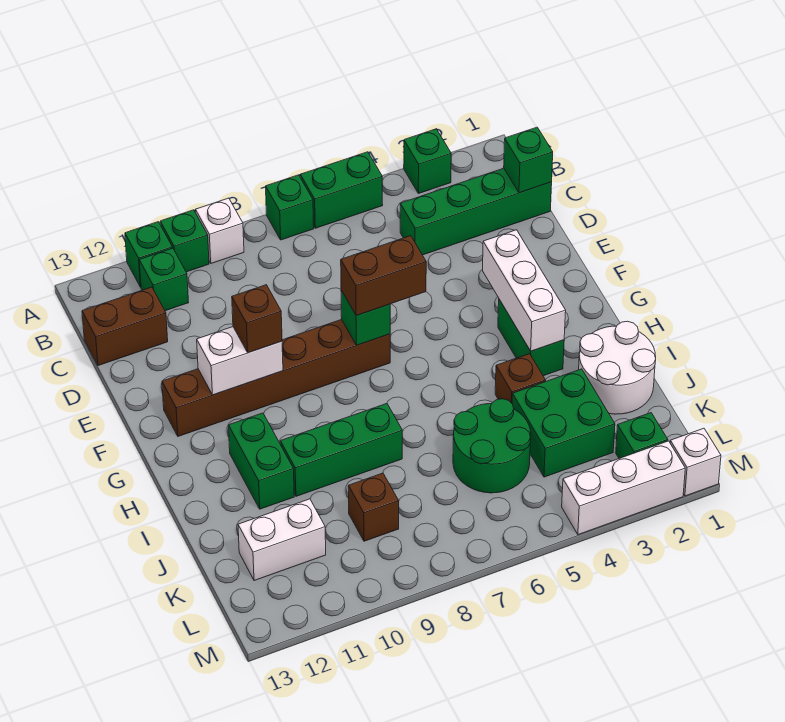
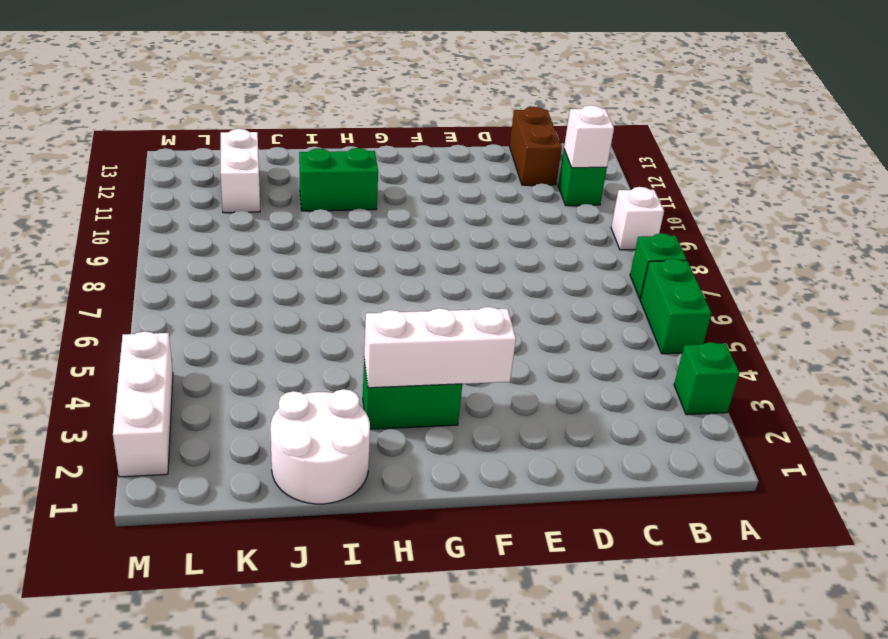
white brick B11 level 2 -> white brick M1 level 1
none -> green brick A10 level 1
none -> green brick A11 level 1
none -> green brick C1:C4 level 1

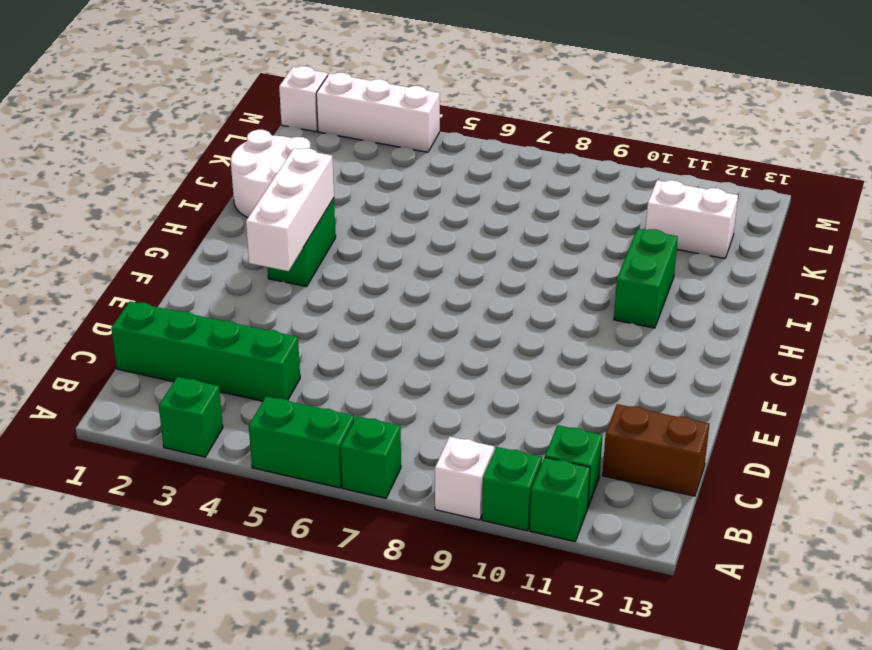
none -> brown brick F7:F12 level 1
none -> brown brick I4 level 1
none -> green brick I8:I10 level 1

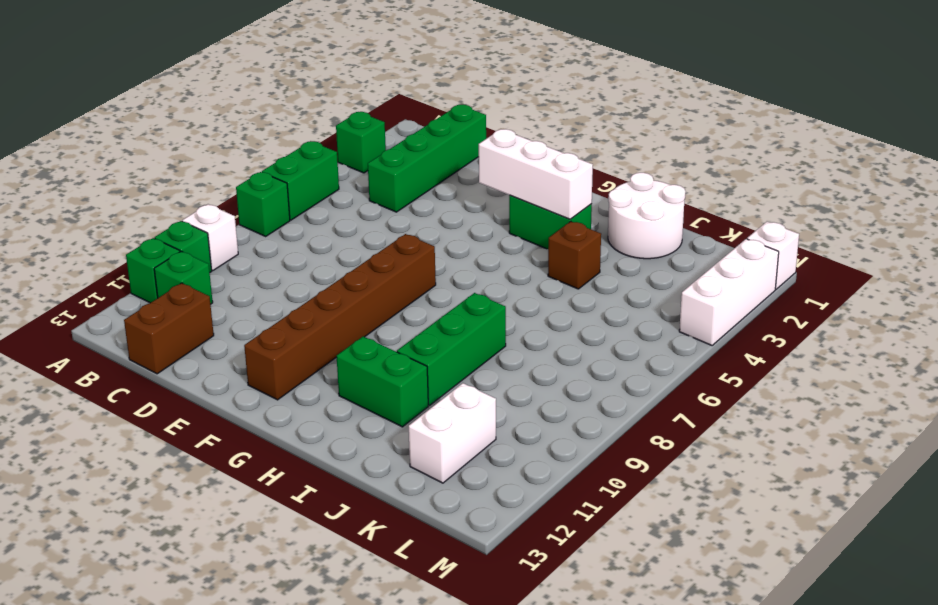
none -> green brick J3:K4 level 1
none -> green round brick J5:K6 level 1
none -> brown brick K9 level 1

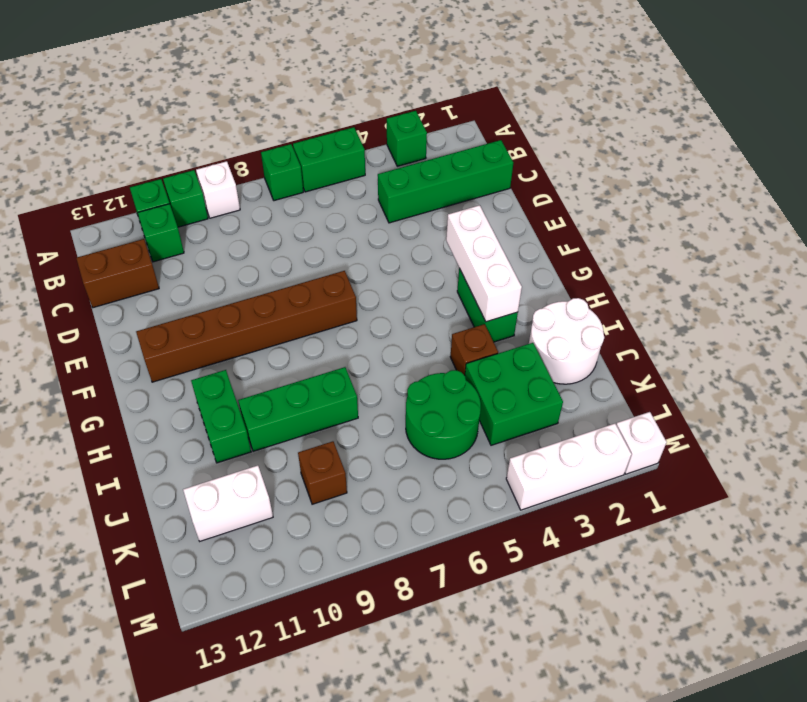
none -> green brick L2 level 1
none -> green brick C1 level 2
none -> green brick F7 level 2

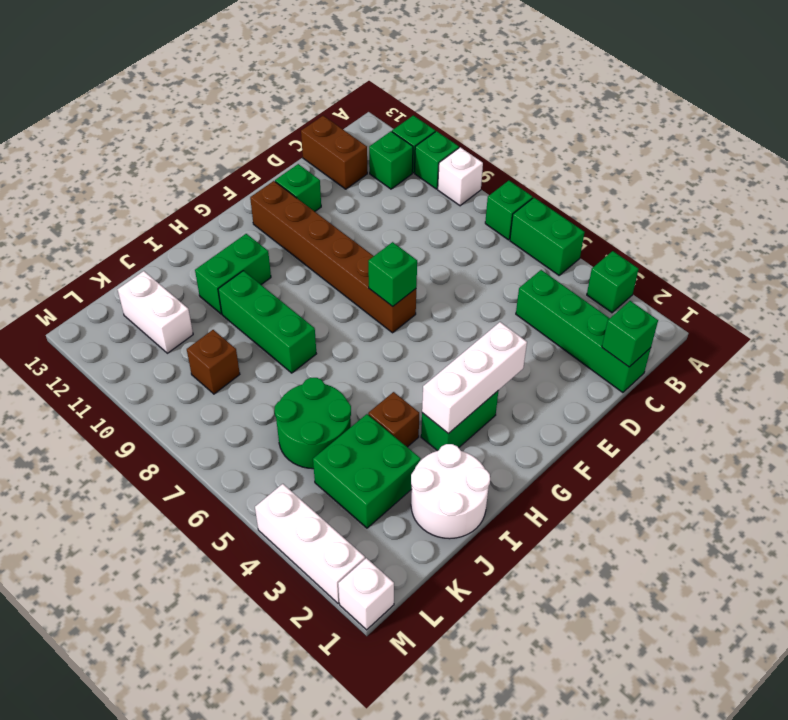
green brick E12 level 1 -> green brick L2 level 1
none -> white brick F10:F11 level 2
none -> brown brick F6:F7 level 3
none -> brown brick F10 level 3

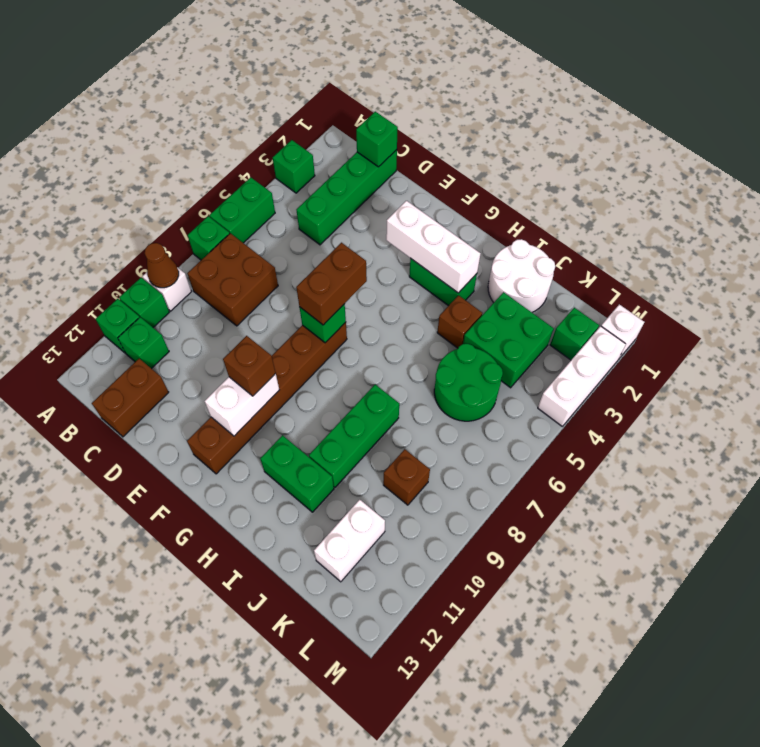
brown cone A9 level 2 -> none
brown brick B7:C8 level 1 -> none

